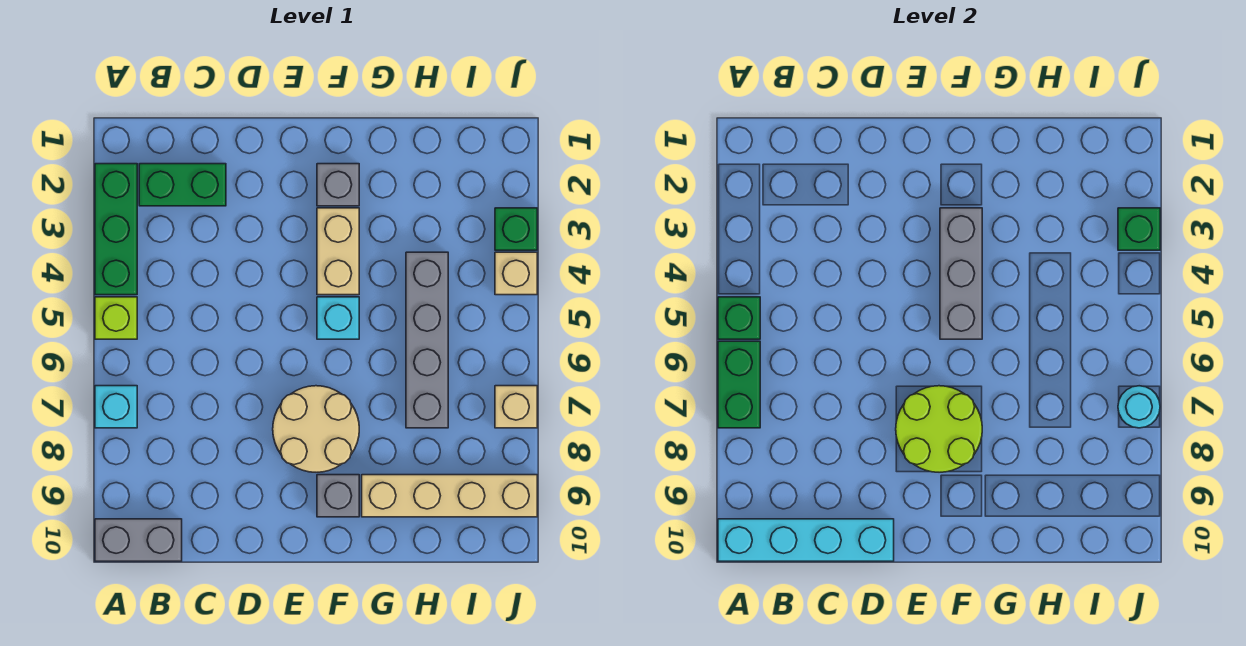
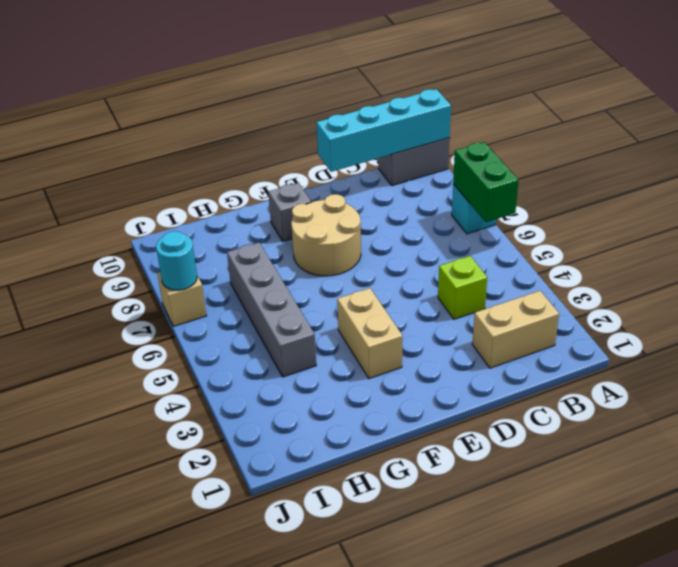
tan brick B2:C2 level 1 -> green brick B2:C2 level 1
lime brick C4 level 1 -> lime brick A5 level 1
none -> green brick A2:A4 level 1
none -> grey brick F2 level 1
none -> cyan brick F5 level 1

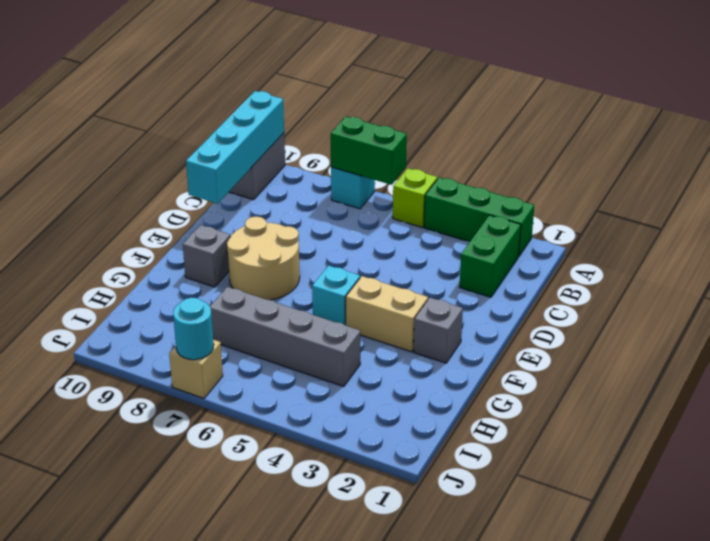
none -> tan brick G9:J9 level 1
none -> green brick J3 level 1
none -> tan brick J4 level 1

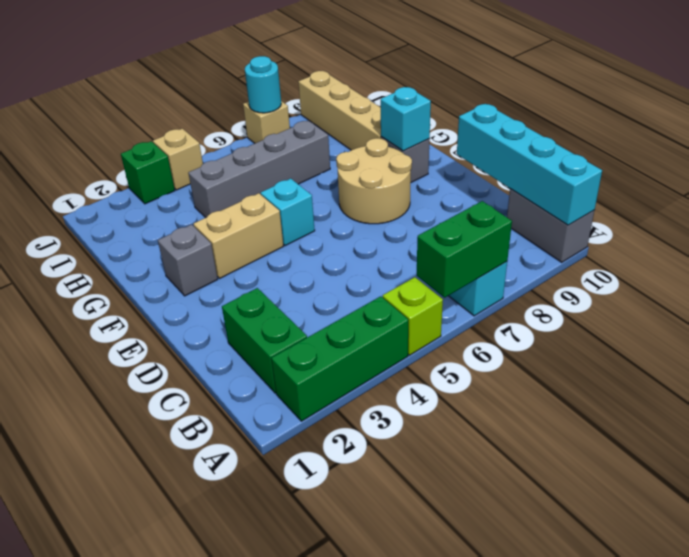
cyan brick F9 level 2 -> none
none -> green brick A5 level 2
none -> lime round brick E7:F8 level 2
none -> grey brick F3:F5 level 2

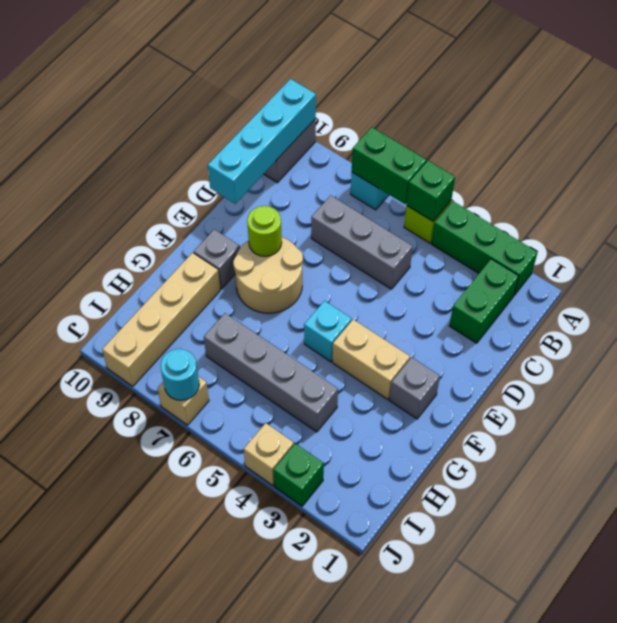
grey brick C5:C7 level 1 -> grey brick F3:F5 level 2
lime round brick E8 level 2 -> lime round brick E7:F8 level 2
none -> green brick J3 level 2

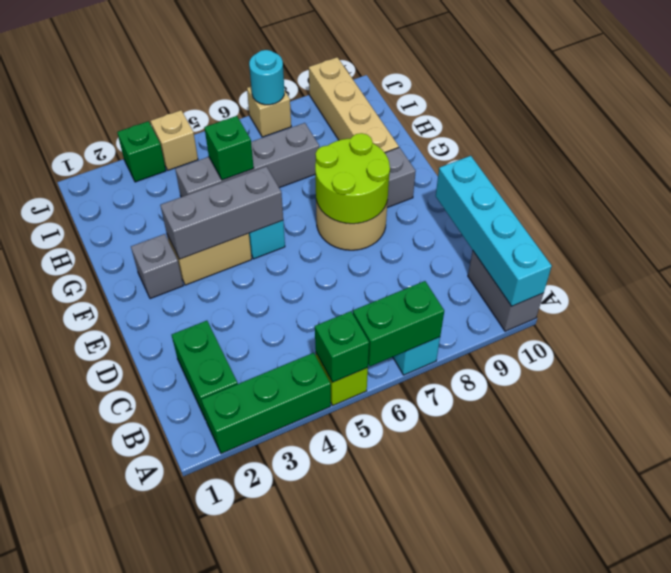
green brick H5 level 2 -> green brick J3 level 2

